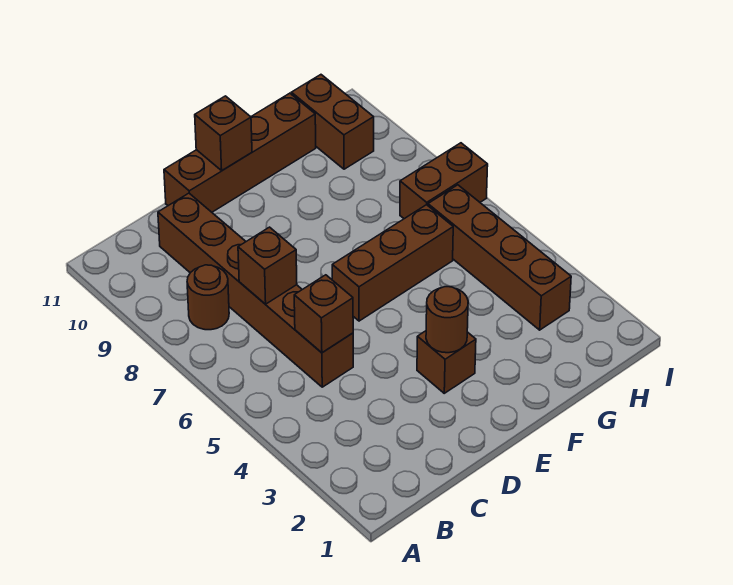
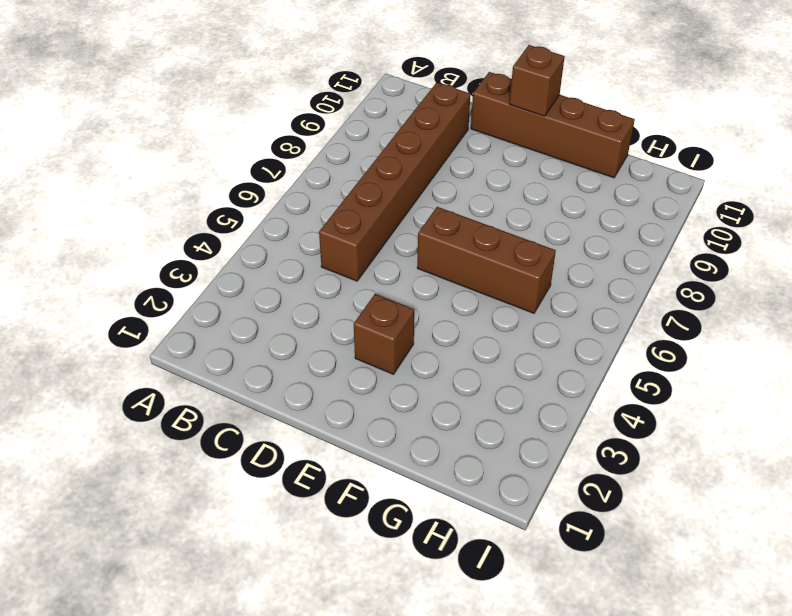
none -> brown round brick B8 level 1
none -> brown brick H3:H6 level 1
none -> brown brick H7:I7 level 1

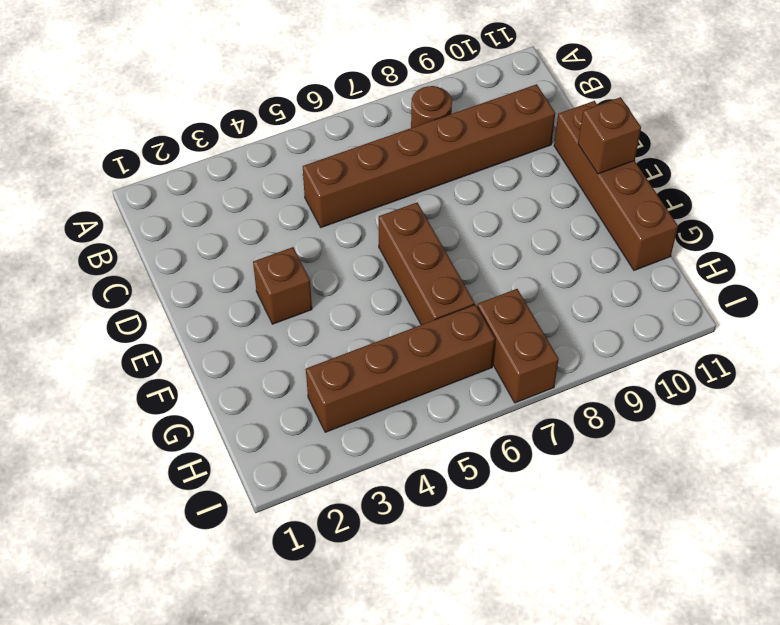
none -> brown brick H10:H11 level 1
none -> brown brick C5 level 2
none -> brown brick C7 level 2

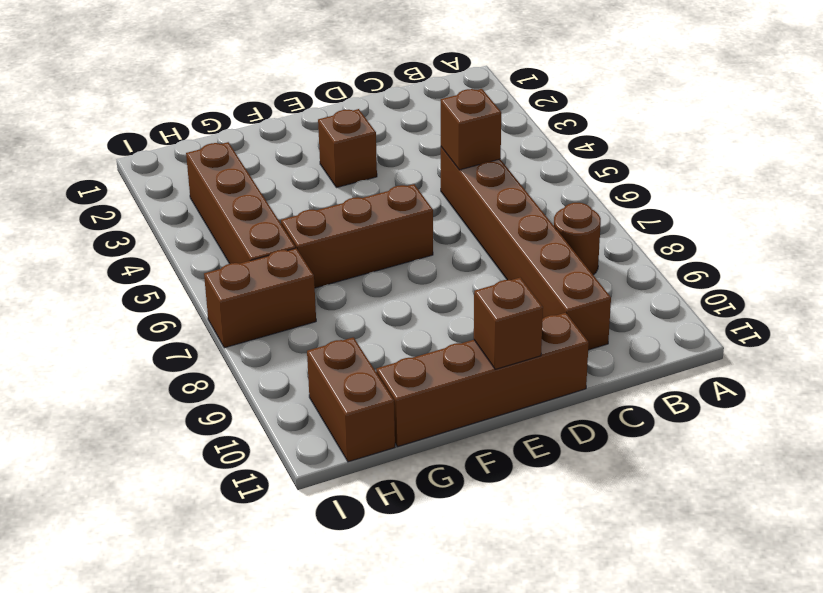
none -> brown brick C7 level 2
none -> brown round brick E3 level 2

